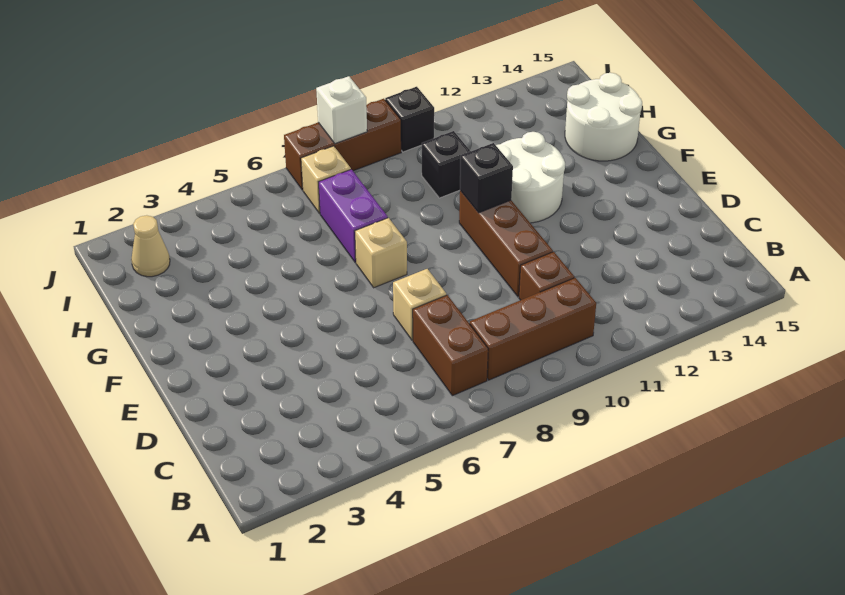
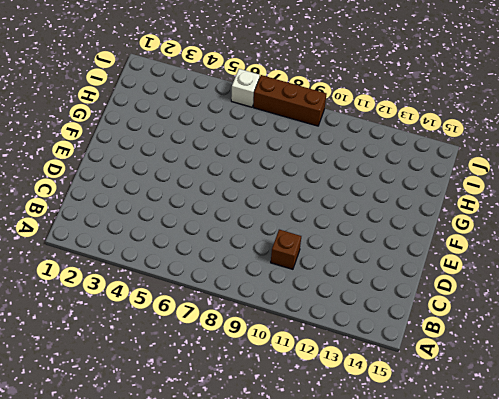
white brick J6 level 1 -> white brick J8 level 2
none -> brown brick B7:C7 level 1
none -> brown brick B8:B10 level 1
none -> tan brick D7 level 1

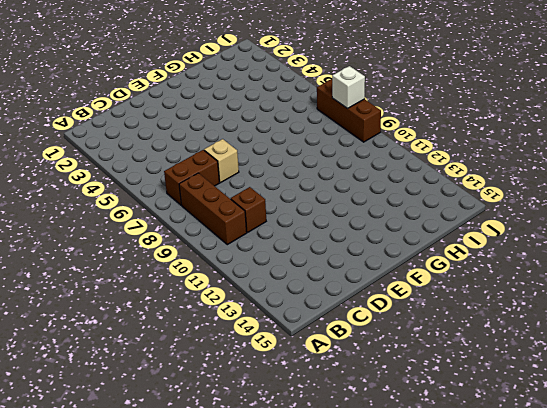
none -> brown brick D10:F10 level 1
none -> tan brick F7 level 1
none -> white round brick F11:G12 level 1

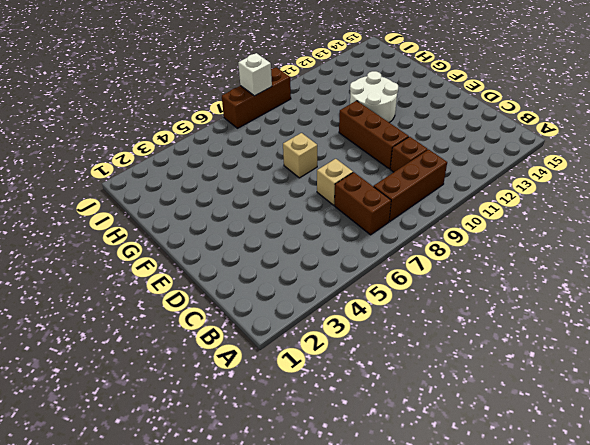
none -> purple brick G7:H7 level 1
none -> white round brick G14:H15 level 1
none -> black brick H10 level 1

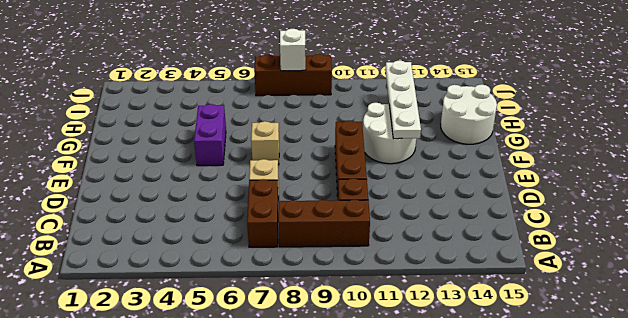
purple brick F5:G5 level 1 -> purple brick G7:H7 level 1
white plate F12:I12 level 2 -> none
none -> black brick H10 level 1
none -> tan cone I2 level 1
none -> tan brick I7 level 1

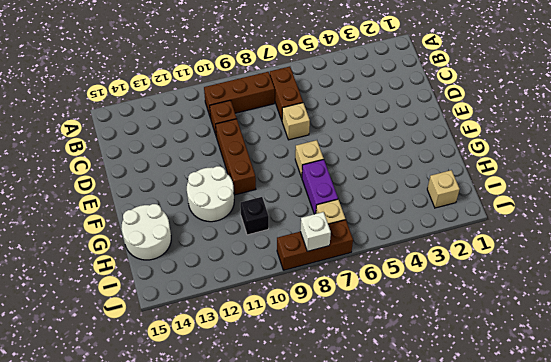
tan brick I2 level 1 -> tan cone I2 level 1
none -> black brick J10 level 1
none -> black brick F10 level 2

